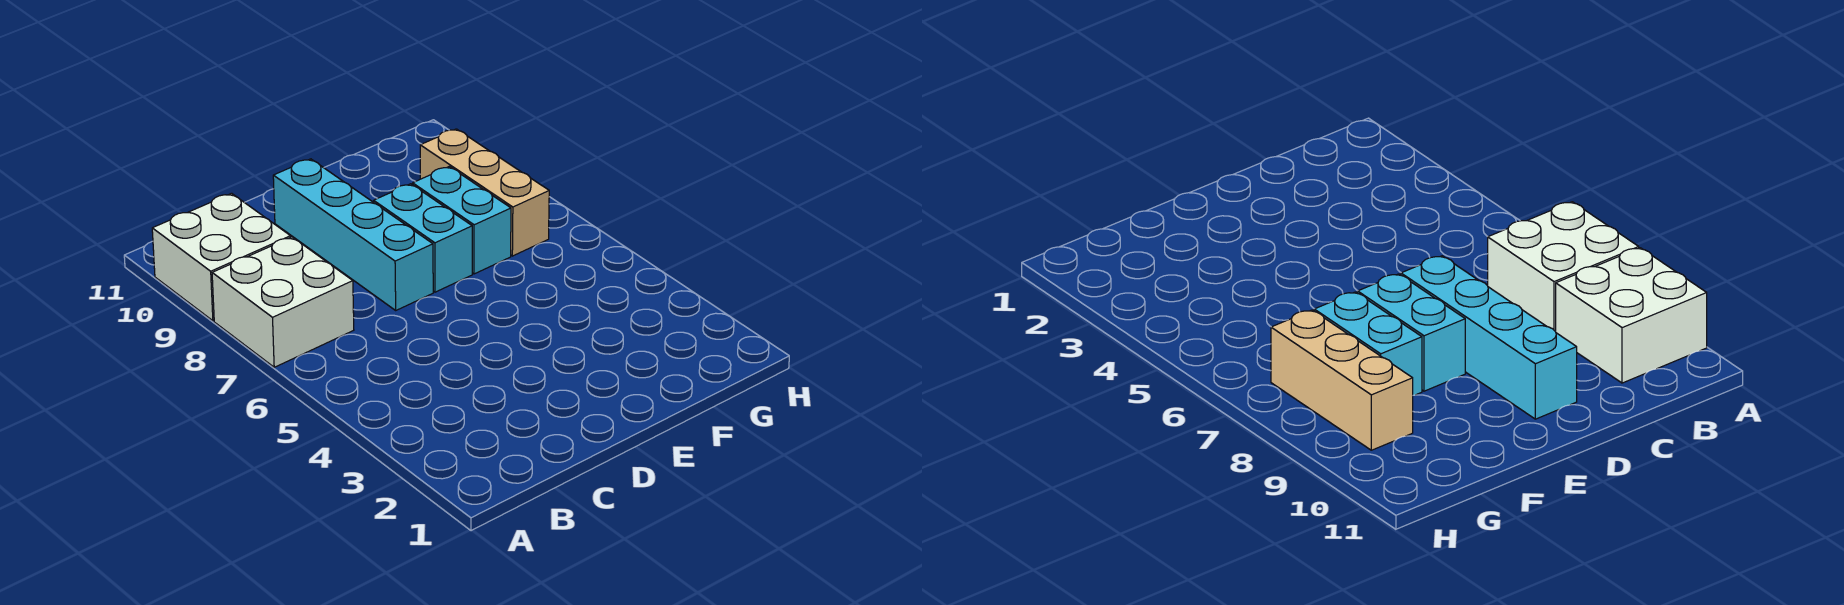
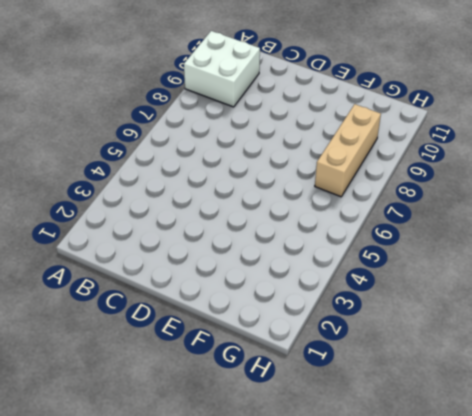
none -> white brick A7:B8 level 1
none -> cyan brick D7:D10 level 1

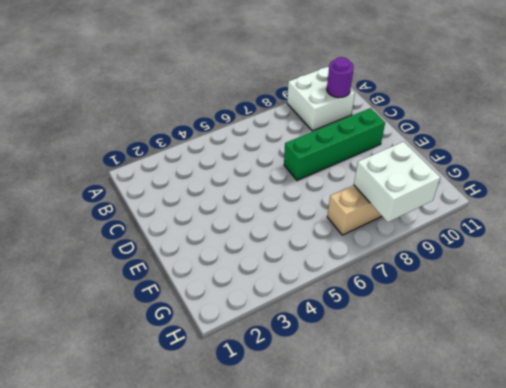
purple round brick B10 level 2 -> none
green brick D7:D10 level 1 -> cyan brick D7:D10 level 1
white brick G8:H9 level 2 -> white brick A7:B8 level 1
none -> cyan brick E7:E8 level 1
none -> cyan brick F7:F8 level 1

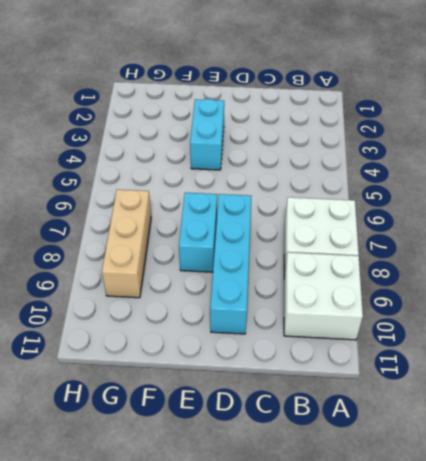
cyan brick E3:E4 level 1 -> cyan brick F7:F8 level 1

